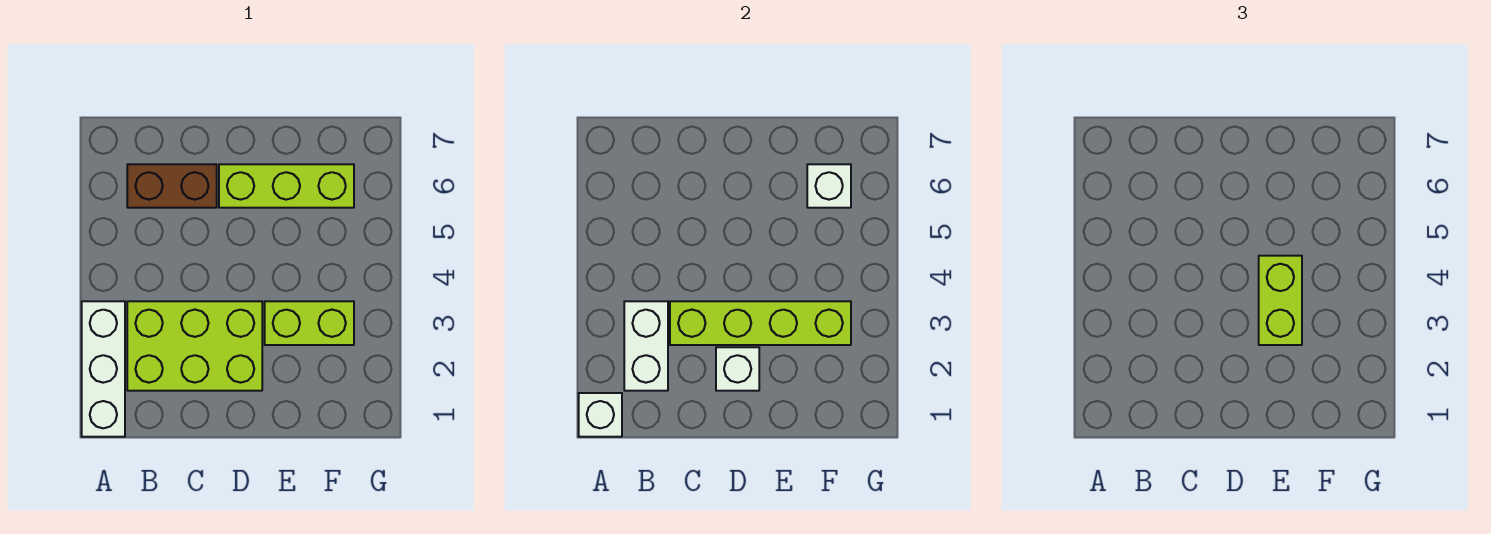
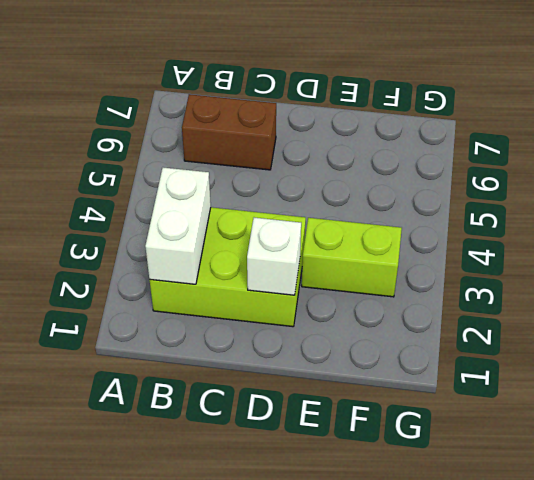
none -> white brick A1:A3 level 1
none -> lime brick D6:F6 level 1

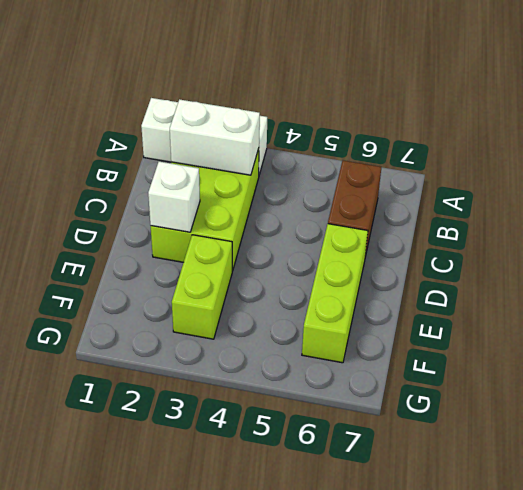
none -> white brick A1 level 2
none -> lime brick C3:F3 level 2

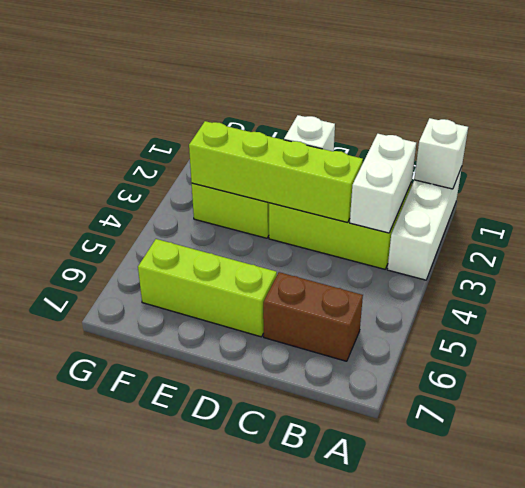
none -> white brick F6 level 2
none -> lime brick E3:E4 level 3

